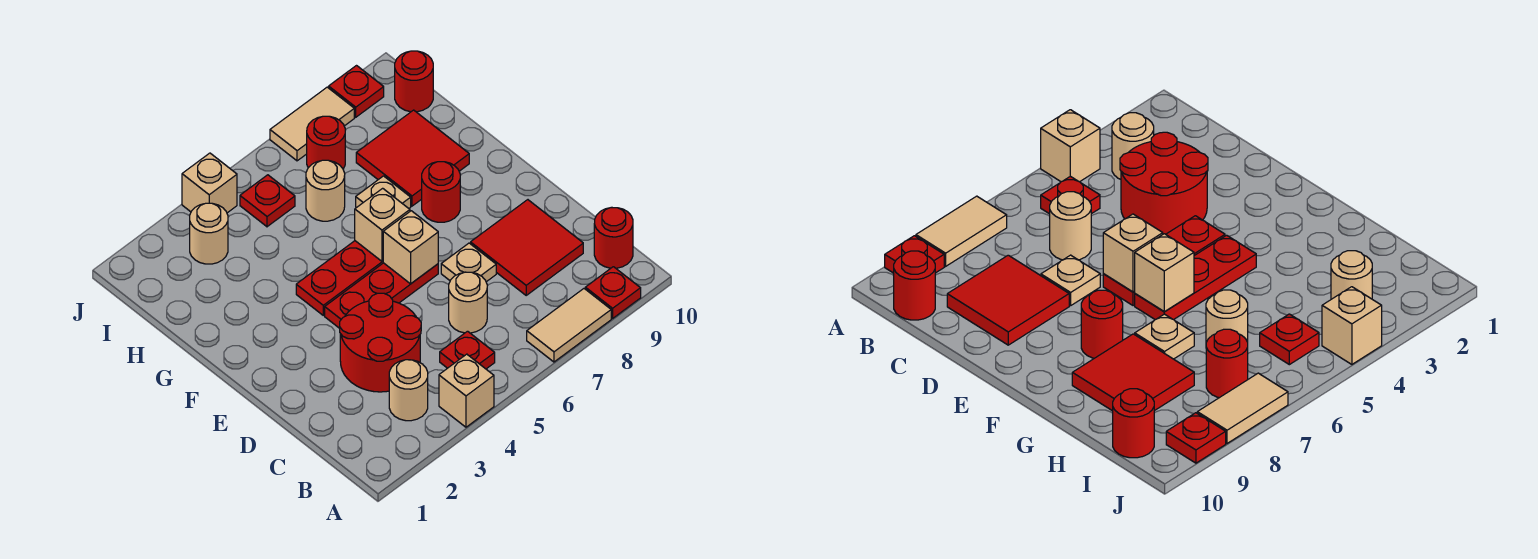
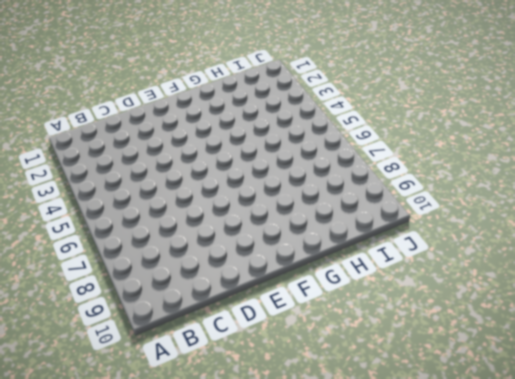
none -> tan brick A4 level 1
none -> tan tile A7:A8 level 1
none -> red plate A9 level 1

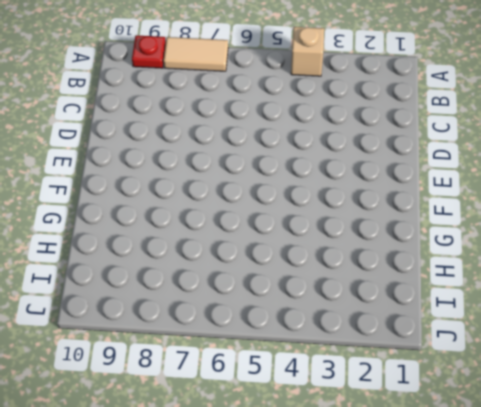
none -> tan round brick B3 level 1
none -> red plate B5 level 1
none -> red round brick B10 level 1

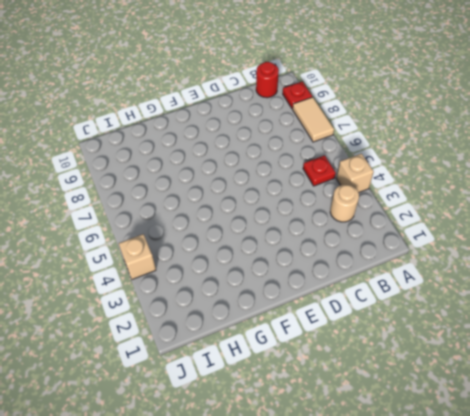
none -> red round brick C3:D4 level 1
none -> tan round brick C6 level 1
none -> red tile C8:D9 level 1

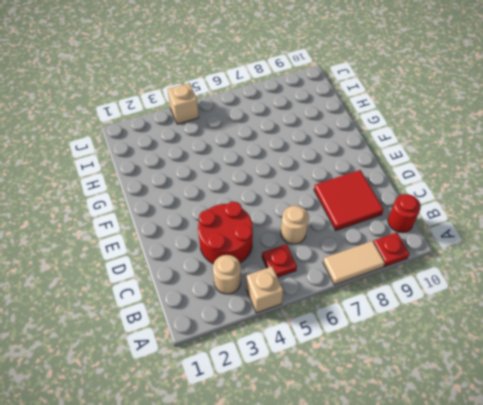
none -> tan plate D7 level 1
none -> red plate E4:E6 level 1
none -> red plate F4:F6 level 1

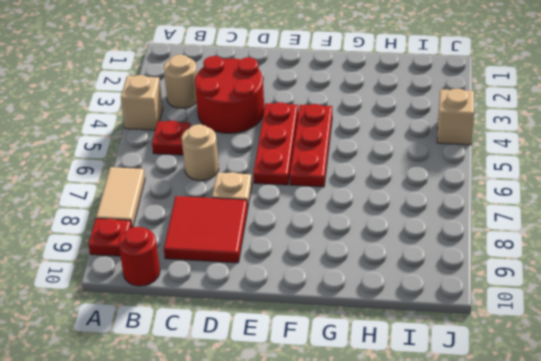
none -> red round brick F8 level 1
none -> tan plate G7 level 1
none -> red tile G8:H9 level 1

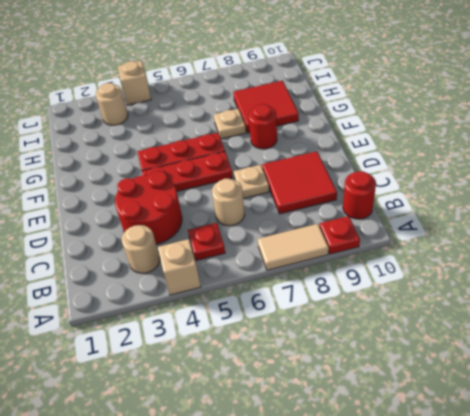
none -> tan round brick H6 level 1
none -> red plate I5 level 1
none -> red round brick I7 level 1

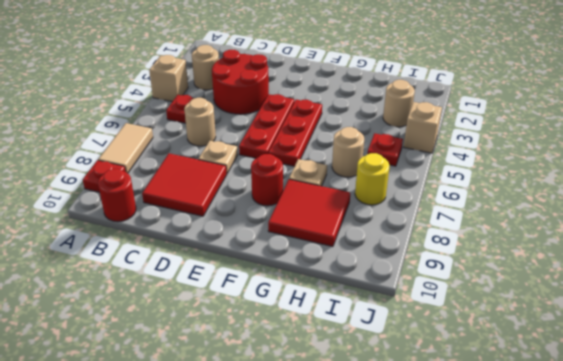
yellow round brick I7 level 1 -> red round brick I7 level 1
none -> red round brick I10 level 1
none -> tan tile J7:J8 level 1
none -> red plate J9 level 1

